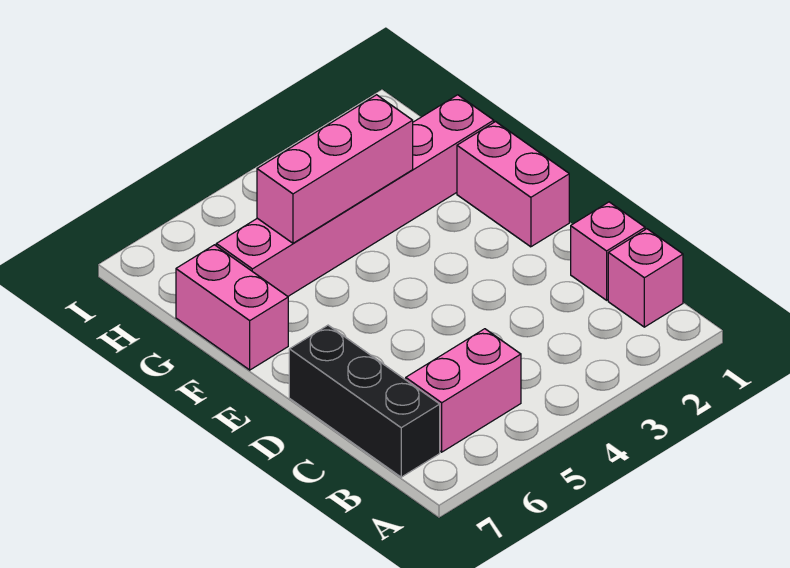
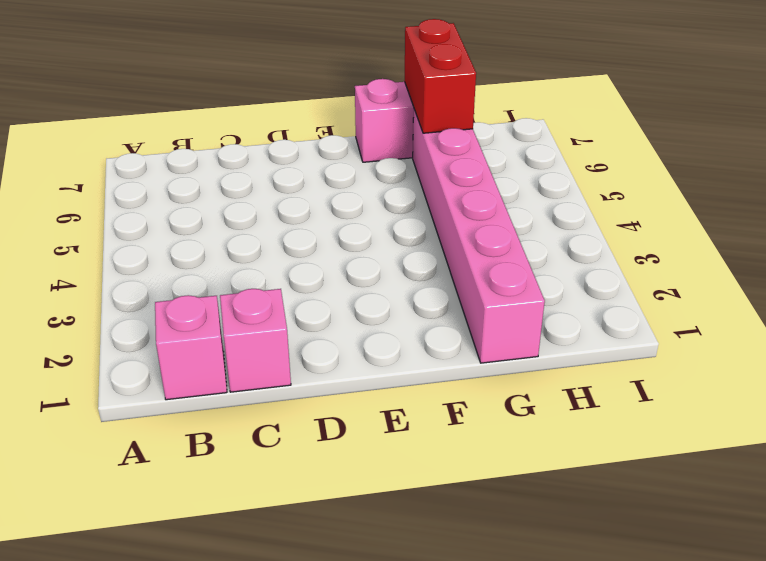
red brick G6:G7 level 2 -> none
none -> pink brick B5:B6 level 1
none -> black brick B7:D7 level 1

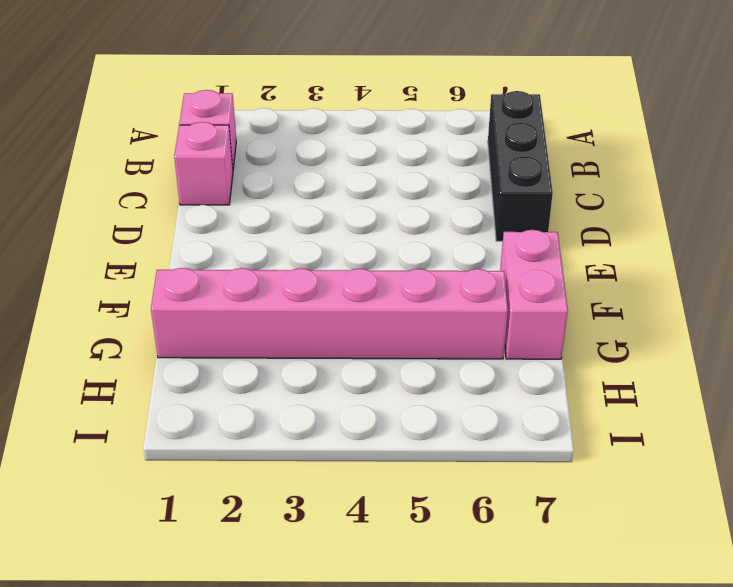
none -> pink brick B5:B6 level 1
none -> pink brick E1:F1 level 1

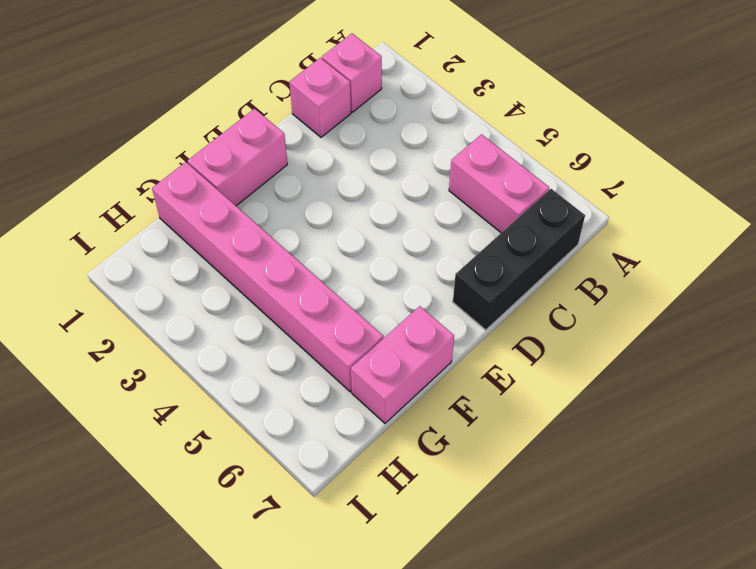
none -> pink brick G3:G5 level 2

